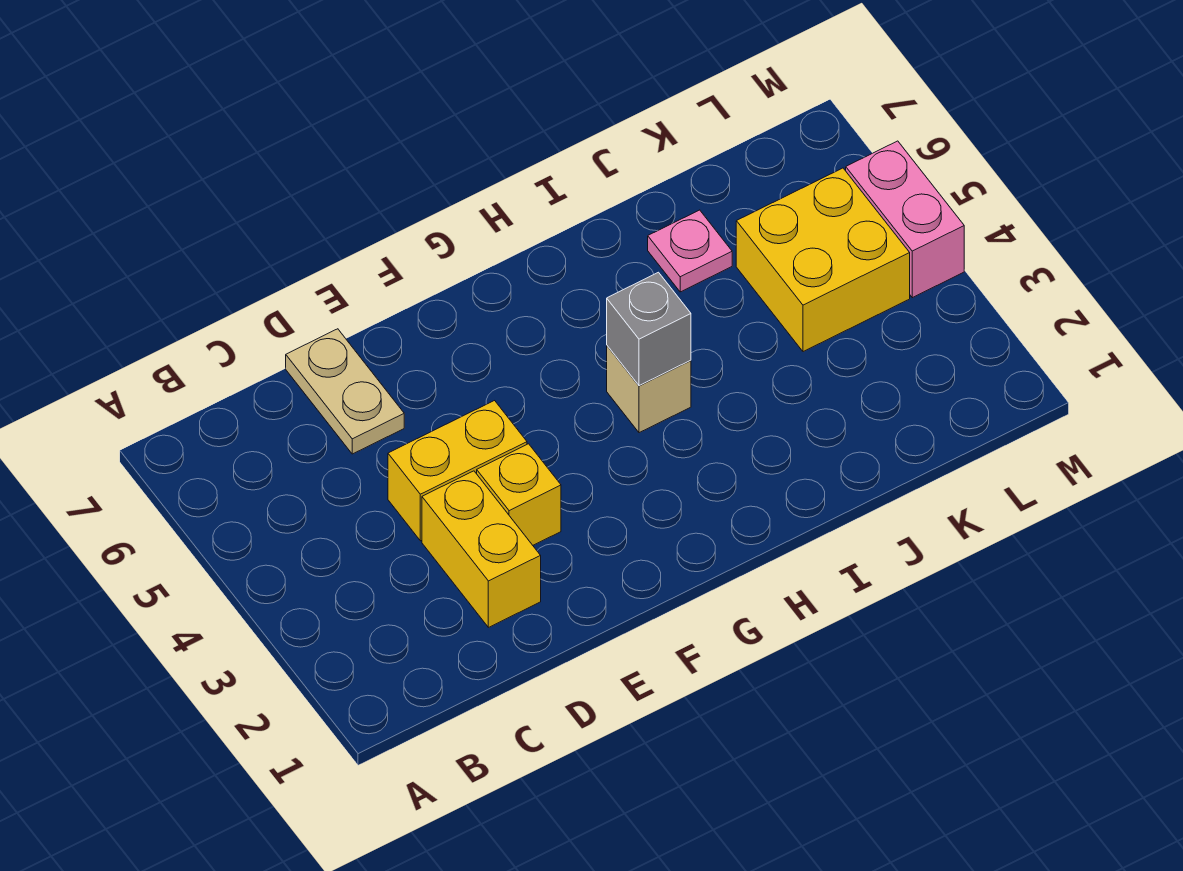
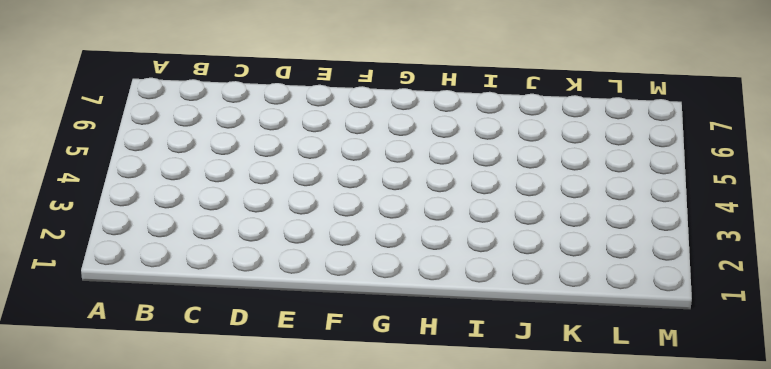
none -> yellow brick D2:D3 level 1
none -> yellow brick D4:E4 level 1

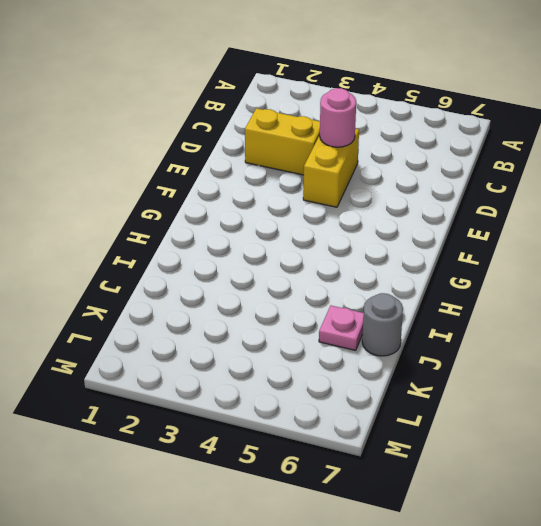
pink round brick D4 level 2 -> none
grey round brick J7 level 1 -> none
none -> tan plate D6:D7 level 1
none -> yellow brick E3 level 1

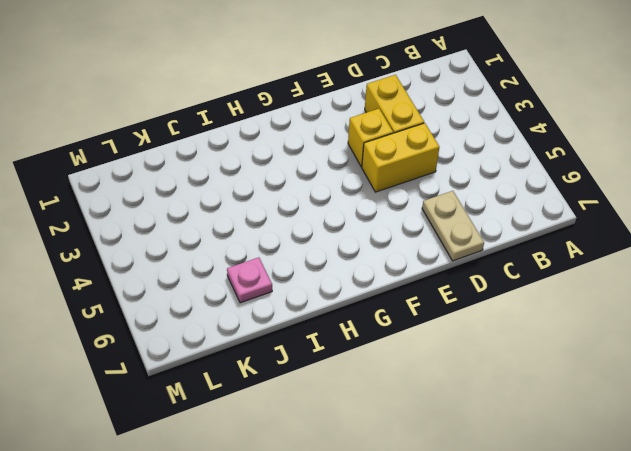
none -> tan brick H4 level 1
none -> yellow brick K4:L5 level 1

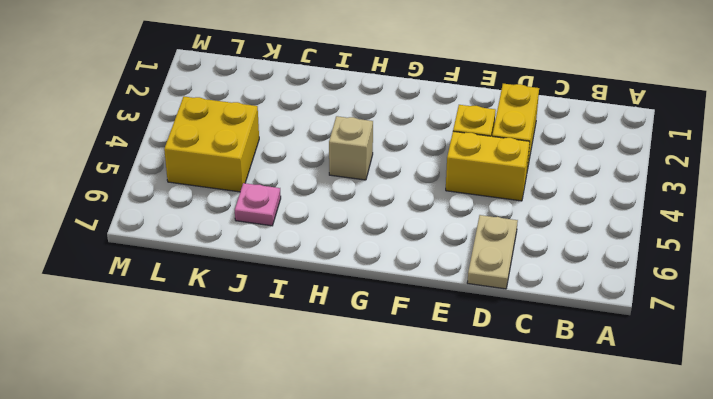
none -> pink brick M4:M5 level 1
none -> grey brick H4 level 2

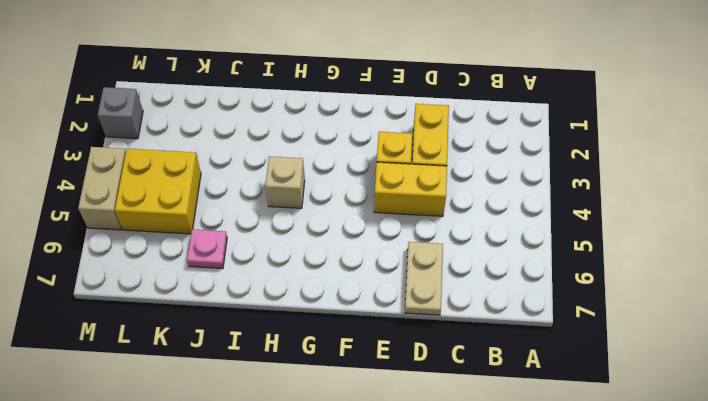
grey brick M2 level 1 -> grey brick H4 level 2
tan brick M4:M5 level 1 -> pink brick M4:M5 level 1

